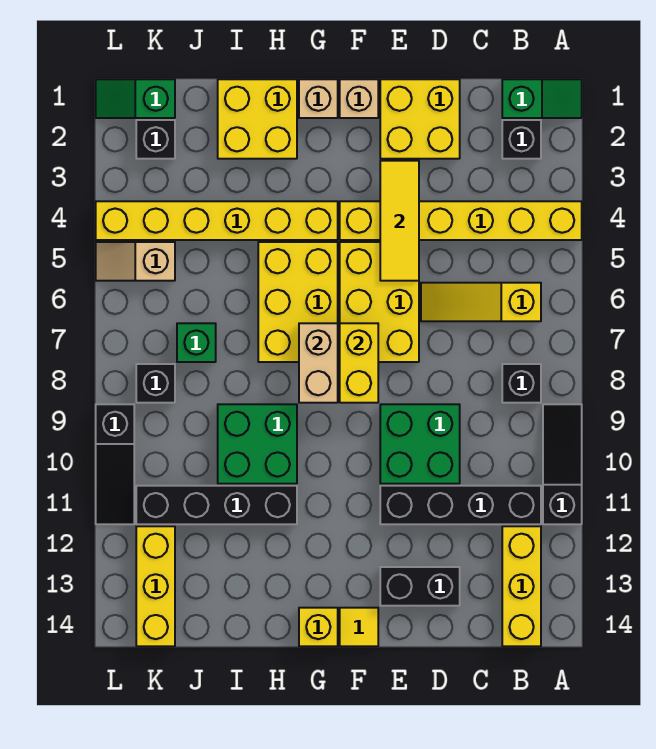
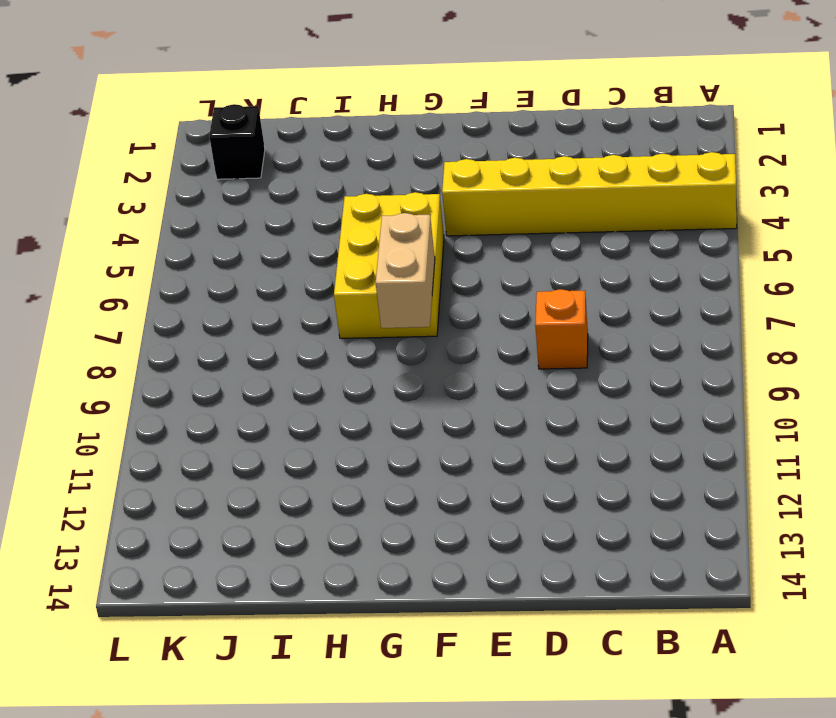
orange brick D8 level 1 -> none
none -> green slope A1:B1 level 1 top B
none -> black slope A9:A11 level 1 top 11
none -> black brick B2 level 1
none -> yellow slope B6:D6 level 1 top B

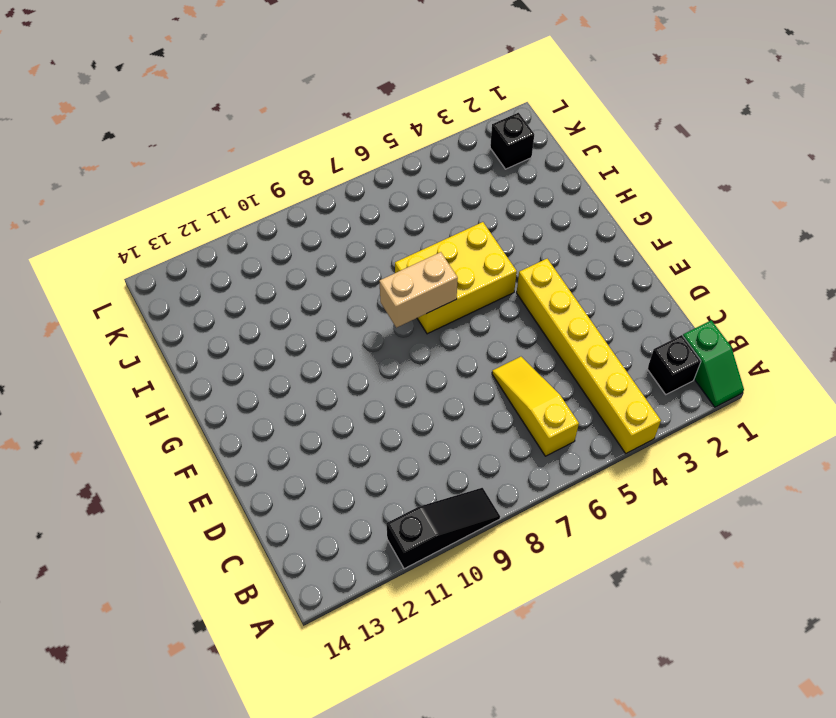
none -> black brick B8 level 1
none -> black brick B11:E11 level 1
none -> yellow brick B12:B14 level 1
none -> yellow brick D1:E2 level 1

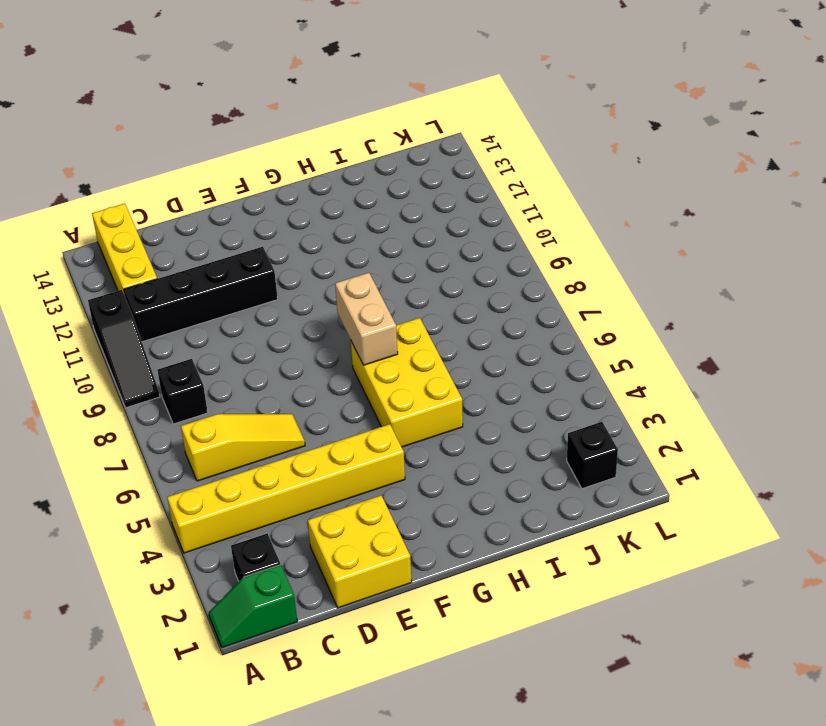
none -> green brick D9:E10 level 1
none -> black brick D13:E13 level 1
none -> yellow brick E5:F7 level 1
none -> tan brick F1 level 1

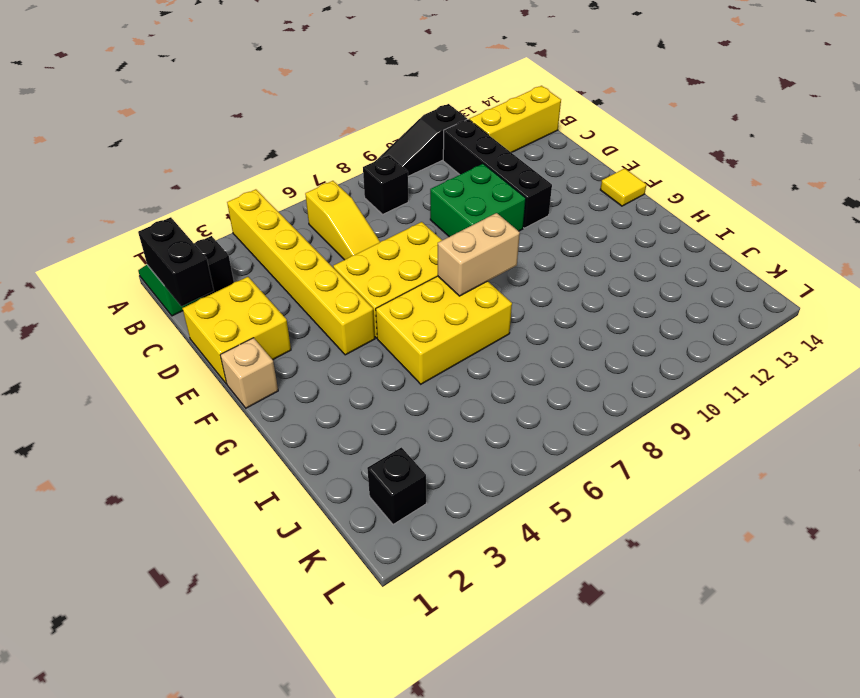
black brick B1:C1 level 2 -> black brick D13:E13 level 1
none -> tan brick G1 level 1
none -> yellow brick G4:L4 level 1
none -> yellow brick G14 level 1
none -> yellow brick H1:I2 level 1

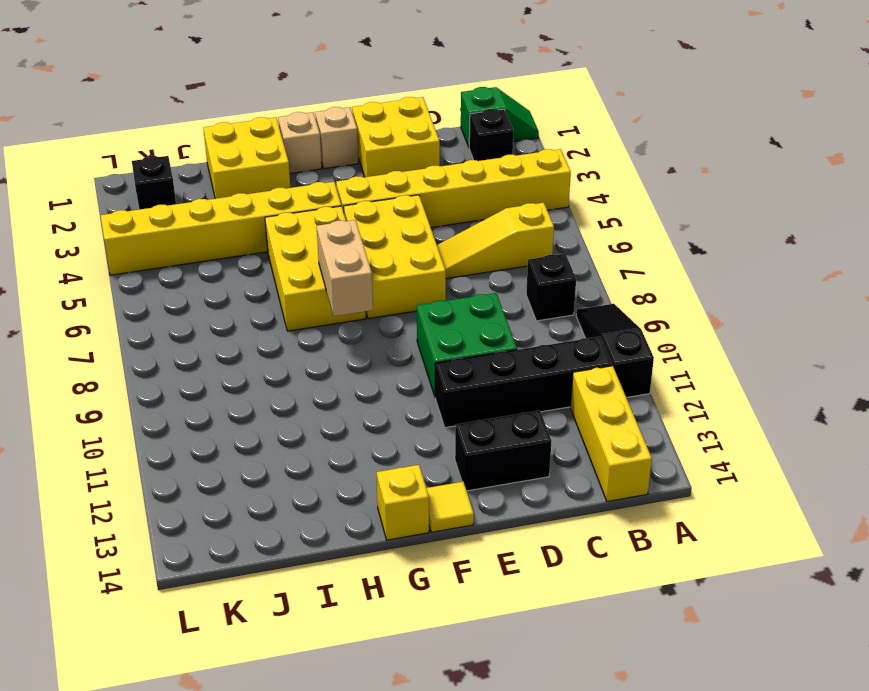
none -> green brick H9:I10 level 1
none -> black brick H11:K11 level 1
none -> green brick J7 level 1
none -> green slope K1:L1 level 1 top K

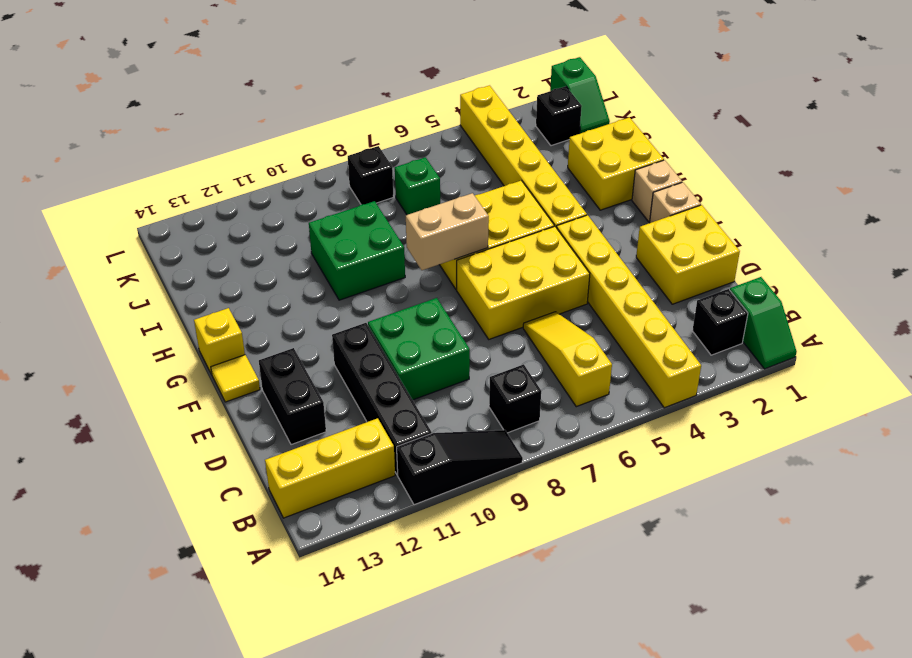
green slope K1:L1 level 1 top L -> green slope K1:L1 level 1 top K
none -> black brick H11:K11 level 1
none -> tan slope K5:L5 level 1 top K
none -> yellow brick K12:K14 level 1
none -> black slope L9:L11 level 1 top 9

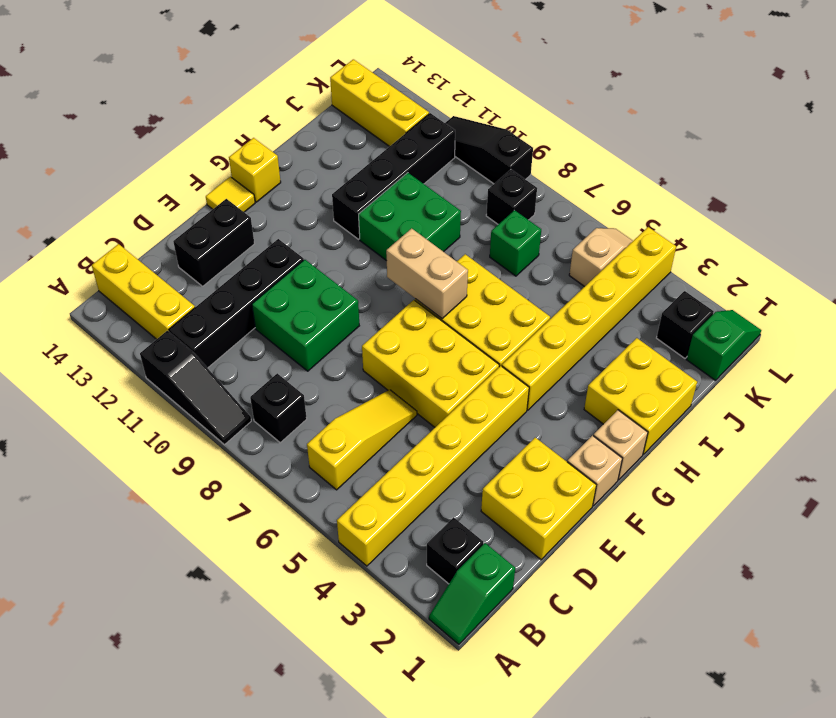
none -> yellow tile E3:E5 level 2
none -> yellow brick F7:F8 level 2

